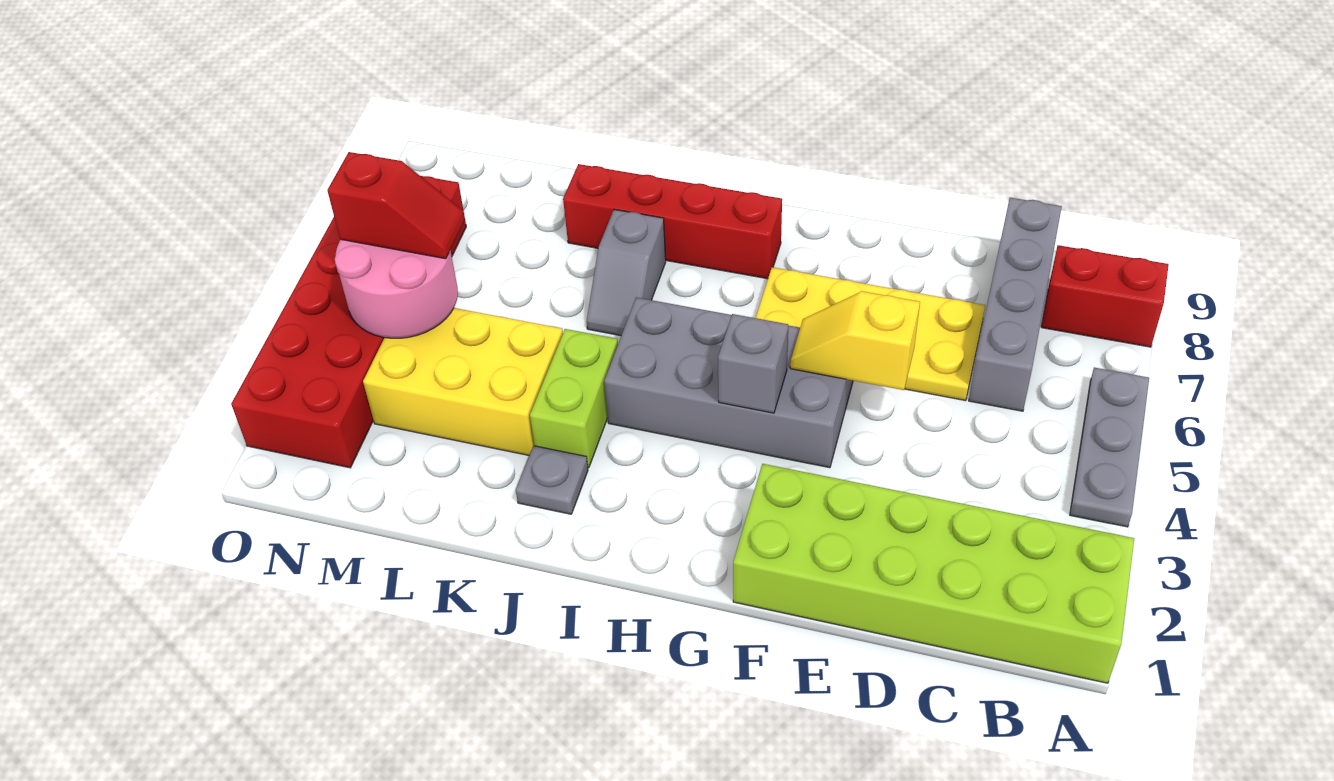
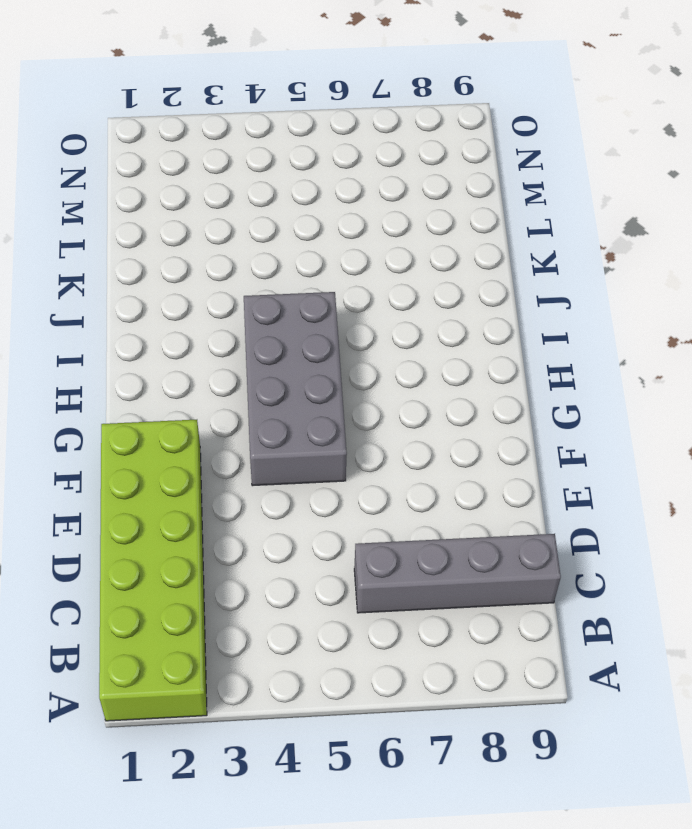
none -> grey plate A4:A6 level 1
none -> red brick A8:B8 level 1
none -> yellow plate D6:G7 level 1

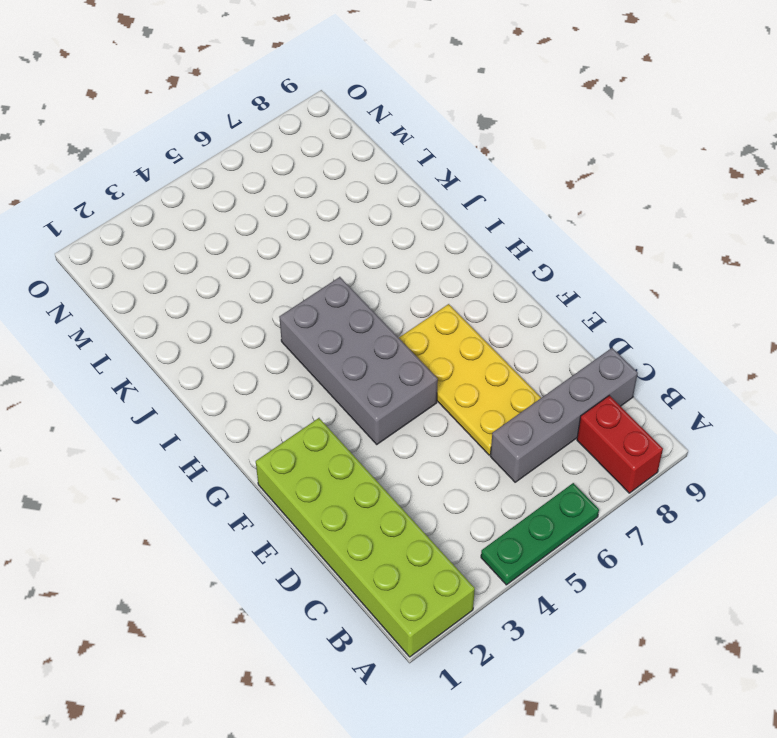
green plate A4:A6 level 1 -> grey plate A4:A6 level 1
none -> red brick H8:K8 level 1
none -> grey plate J2 level 1
none -> lime brick J3:J4 level 1

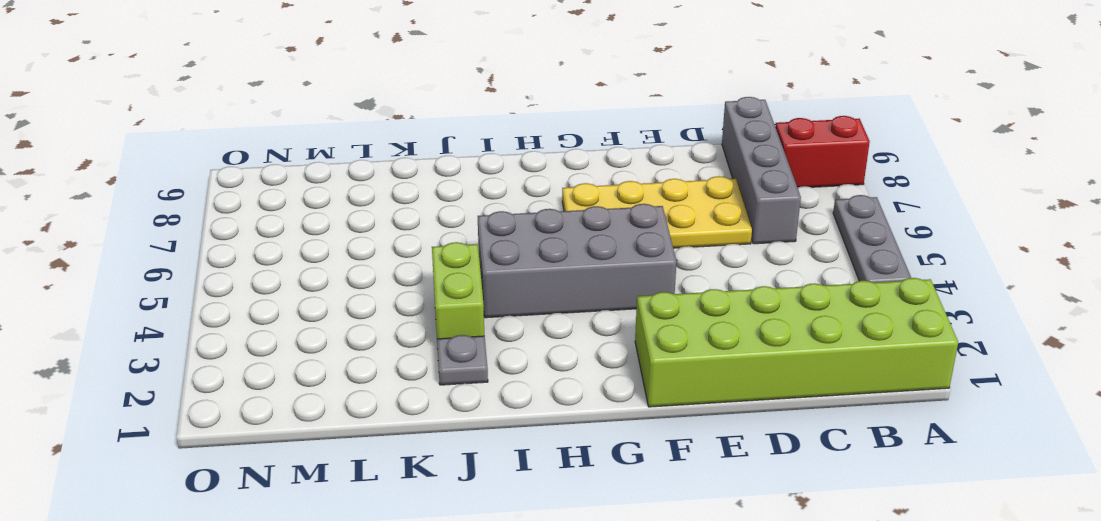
none -> red brick H8:K8 level 1
none -> grey slope J6:J7 level 1 top 7
none -> yellow brick K3:M4 level 1

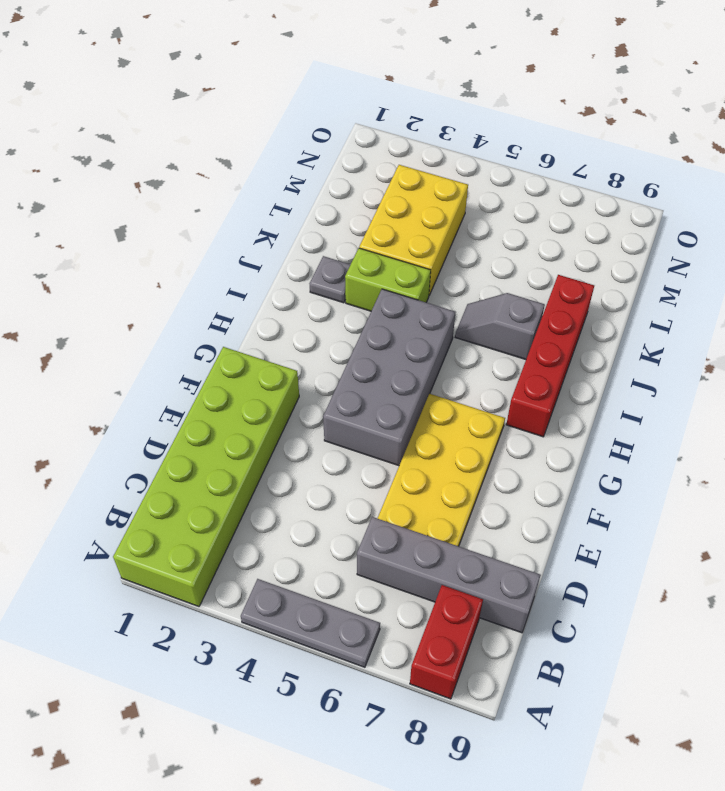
none -> red brick N2:O7 level 1
none -> yellow slope E5:F5 level 2 top E
none -> grey brick G4 level 2

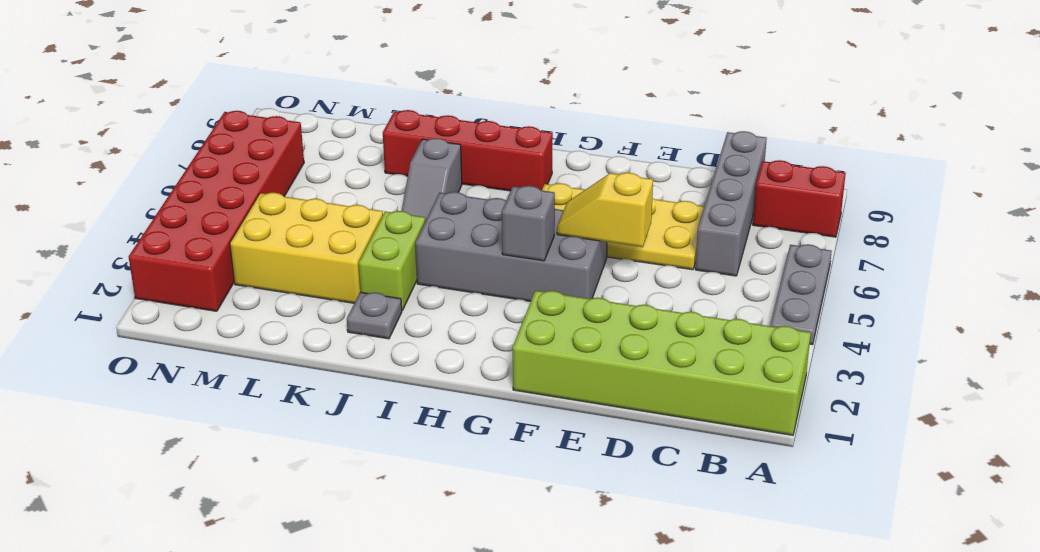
none -> pink round brick M4:N5 level 2
none -> red slope M5:N5 level 3 top N

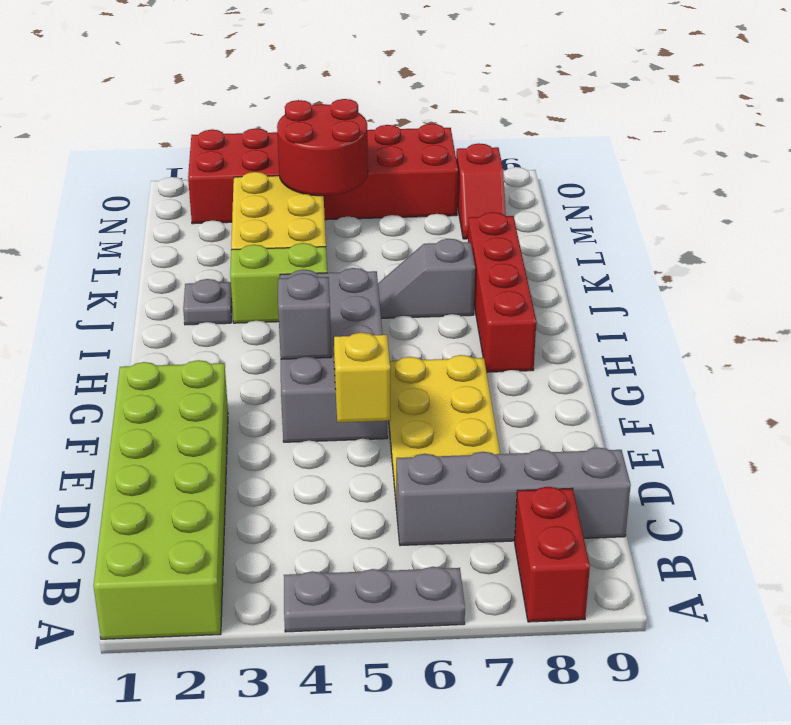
red round brick M4:N5 level 2 -> pink round brick M4:N5 level 2
red slope M8:N8 level 1 top N -> red slope M5:N5 level 3 top N

